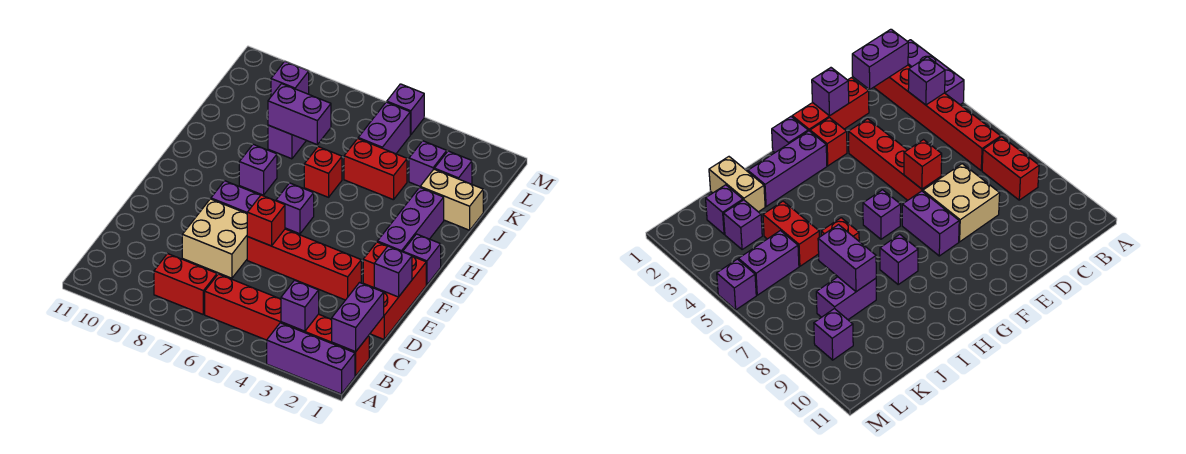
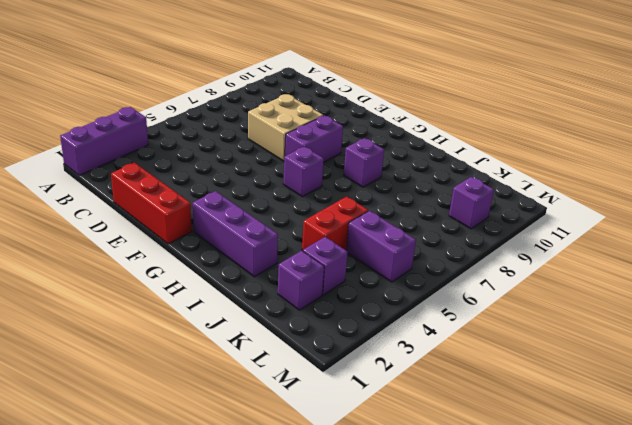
none -> red brick B1:B6 level 1
none -> red brick B7:B8 level 1
none -> red brick E3:E6 level 1

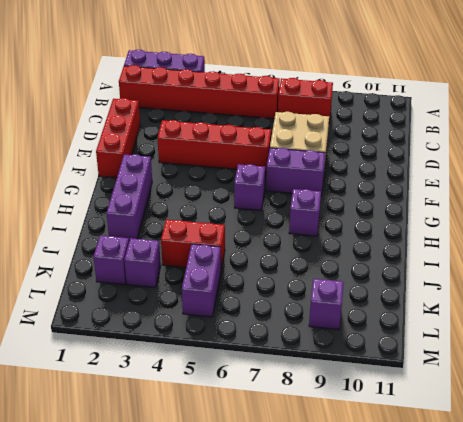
none -> red brick F2 level 1
none -> purple brick G1 level 1
none -> red brick I6 level 1

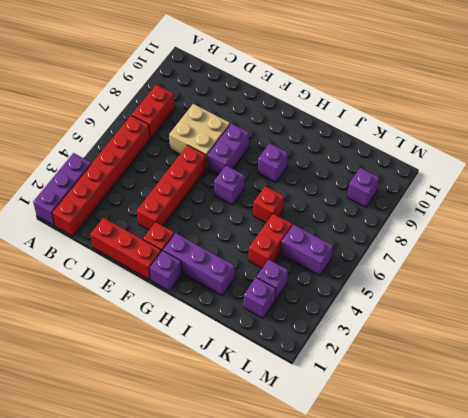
none -> tan brick J1:J2 level 1
none -> purple brick J8:K8 level 1
none -> purple brick M5 level 1

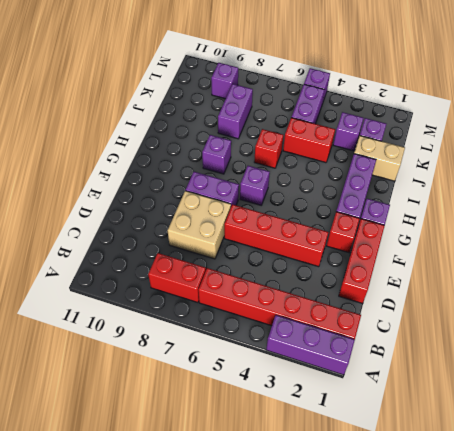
none -> purple brick B1:C1 level 2
none -> purple brick B3 level 2
none -> purple brick E1 level 2

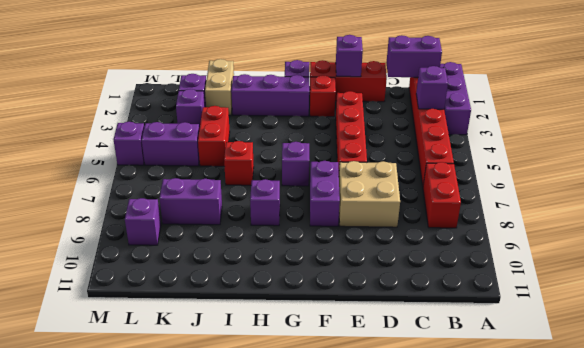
none -> red brick E6 level 2
none -> purple brick J7:J8 level 2

